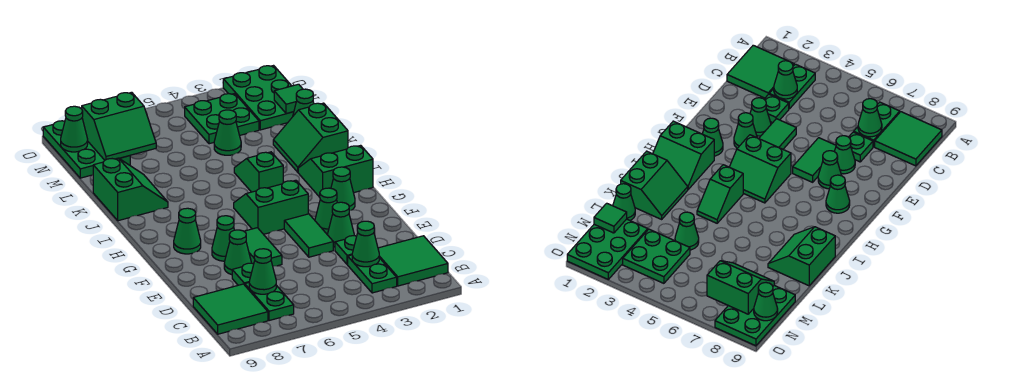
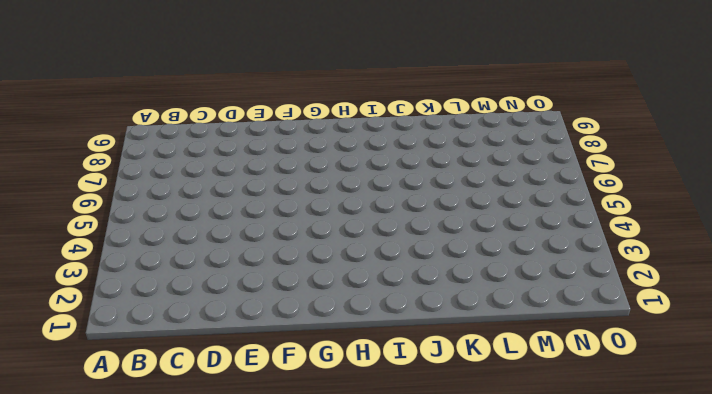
none -> green tile B1:C2 level 1
none -> green plate B3:C3 level 1
none -> green plate B7:C7 level 1

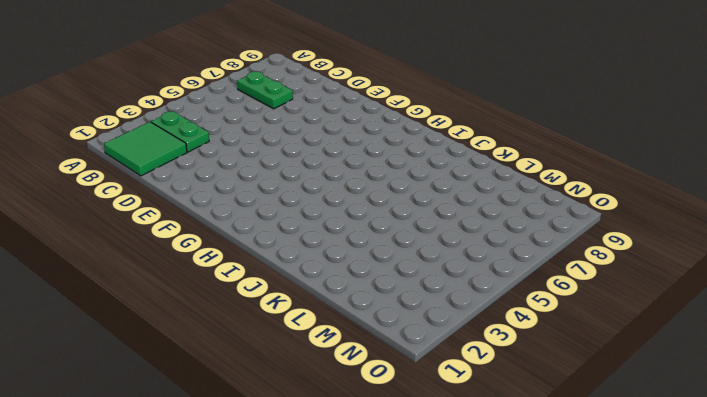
none -> green tile B8:C9 level 1
none -> green plate D3 level 1
none -> green plate D7 level 1

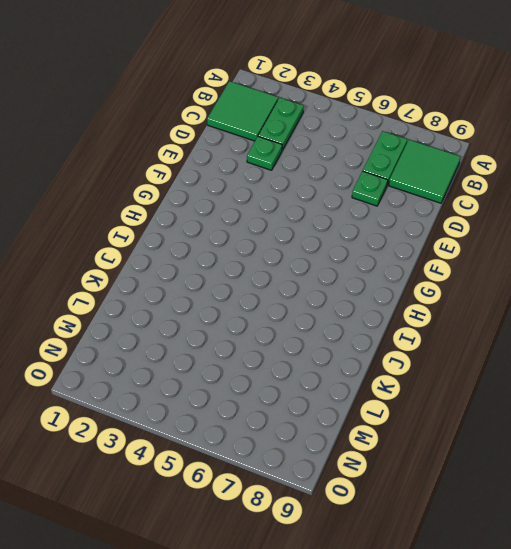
none -> green cone E3 level 1
none -> green tile E4:F4 level 1
none -> green tile E6:F6 level 1

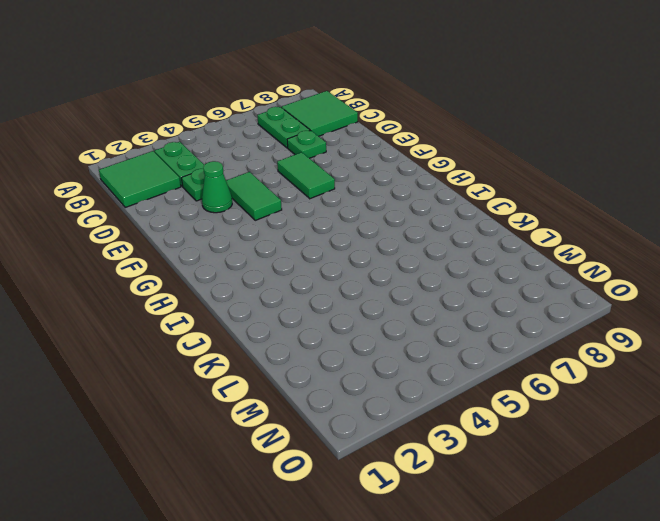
none -> green cone E7 level 1
none -> green cone F3 level 1
none -> green cone F7 level 1

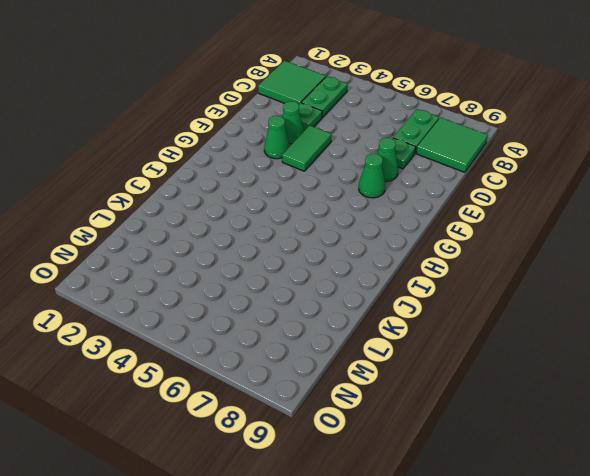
none -> green tile E6:F6 level 1
none -> green cone G2 level 1
none -> green slope G4:H5 level 1 top G

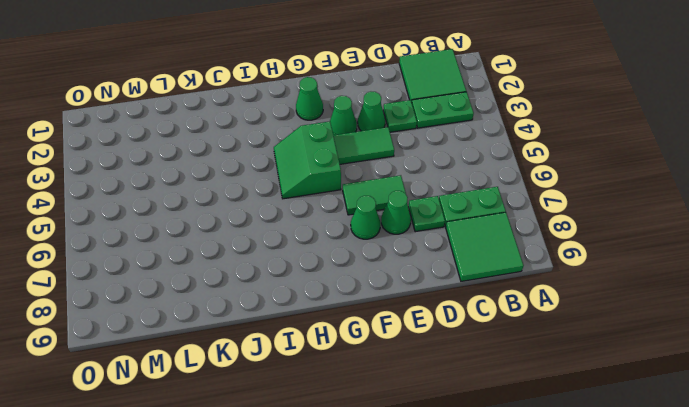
none -> green cone G8 level 1
none -> green slope H1:I2 level 1 top H
none -> green slope I4:J4 level 1 top I

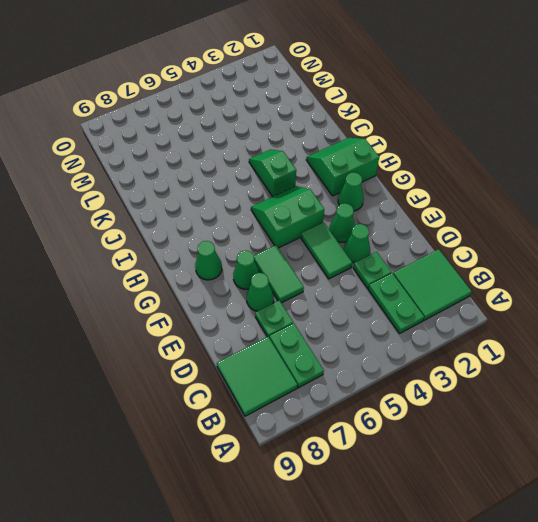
none -> green slope J1:K2 level 1 top 1
none -> green slope J8:K9 level 1 top 9
none -> green cone L1 level 1

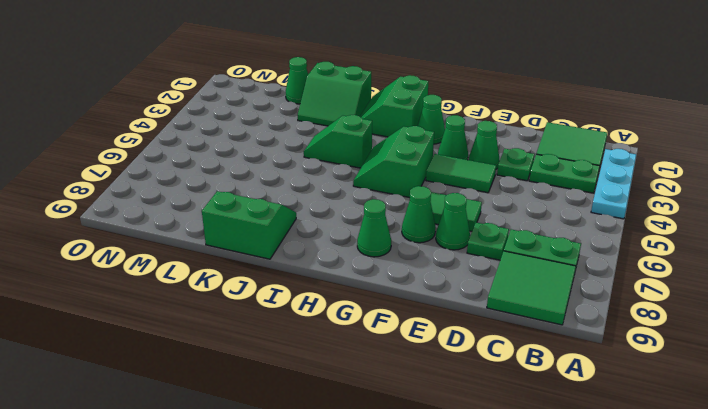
cyan plate A2:A4 level 1 -> none
none -> green cone L4 level 1
none -> green plate M1:O2 level 1
none -> green plate M3:N4 level 1

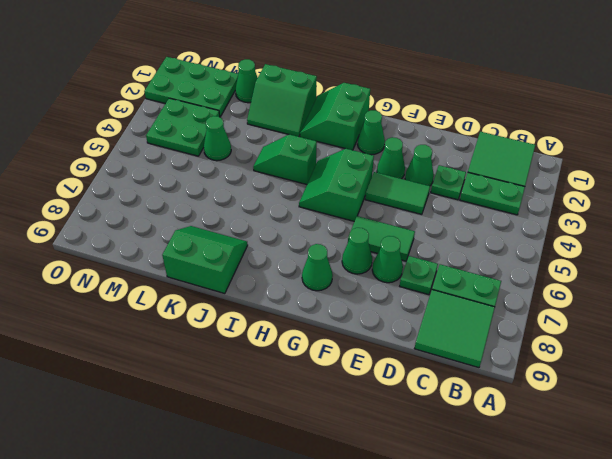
none -> green plate M8:O9 level 1
none -> green cone C3 level 2
none -> green cone C7 level 2

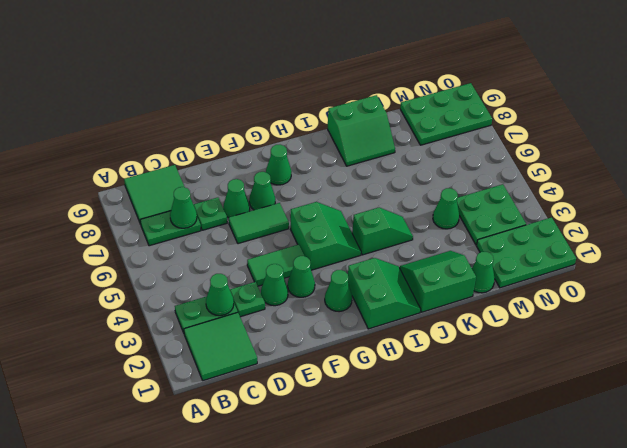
none -> green tile M1 level 2
none -> green slope M7:N8 level 2 top N
none -> green cone N9 level 2

